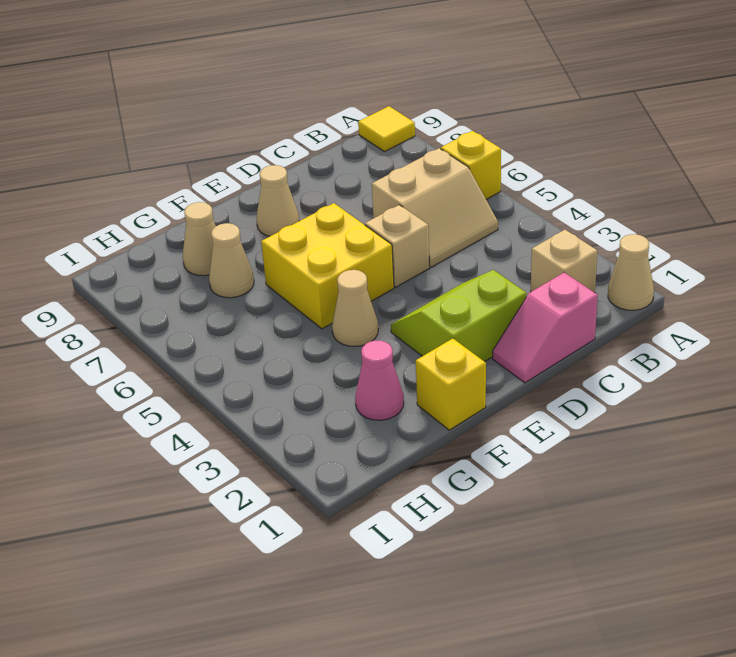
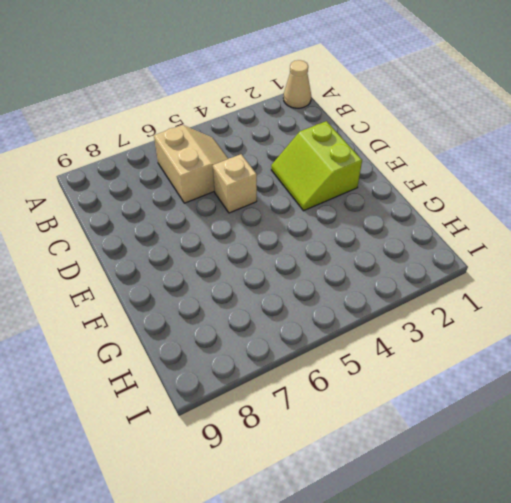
none -> yellow brick A6 level 1
none -> yellow tile A9 level 1
none -> tan brick B2 level 1

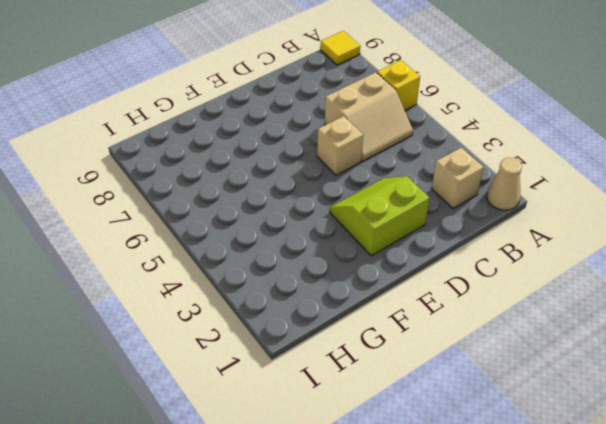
none -> pink slope C1:D1 level 1 top C
none -> yellow brick E5:F6 level 1
none -> tan cone E8 level 1

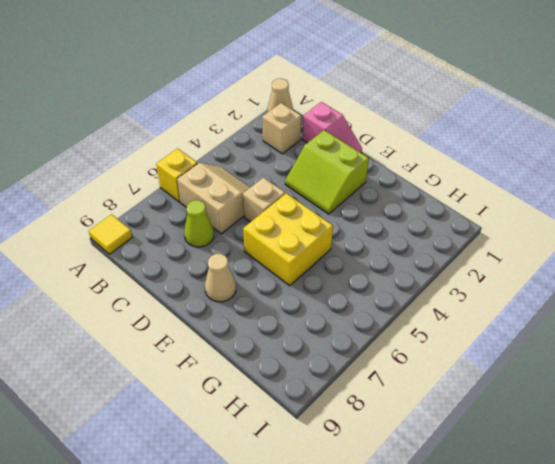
lime cone C7 level 1 -> none
none -> yellow brick F1 level 1
none -> tan cone F4 level 1
none -> pink cone G2 level 1

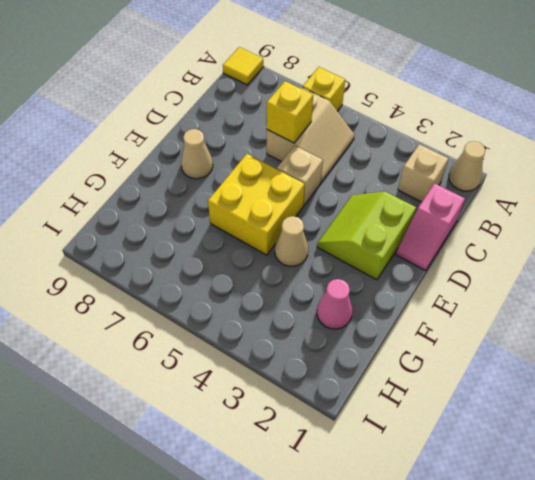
yellow brick C6 level 2 -> yellow brick F1 level 1
none -> tan cone G7 level 1
none -> tan cone G8 level 1

